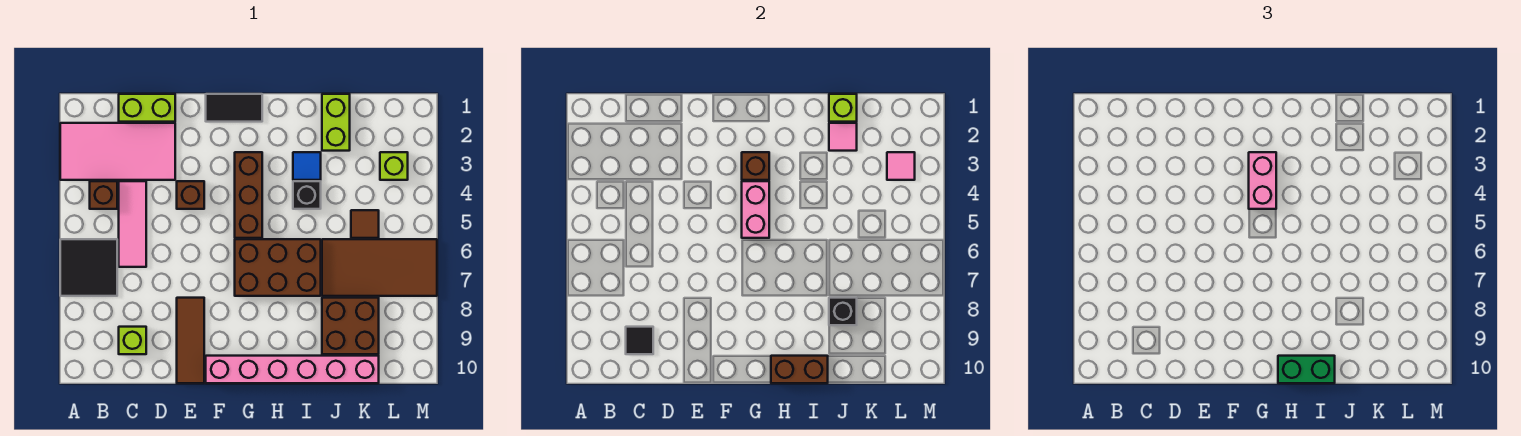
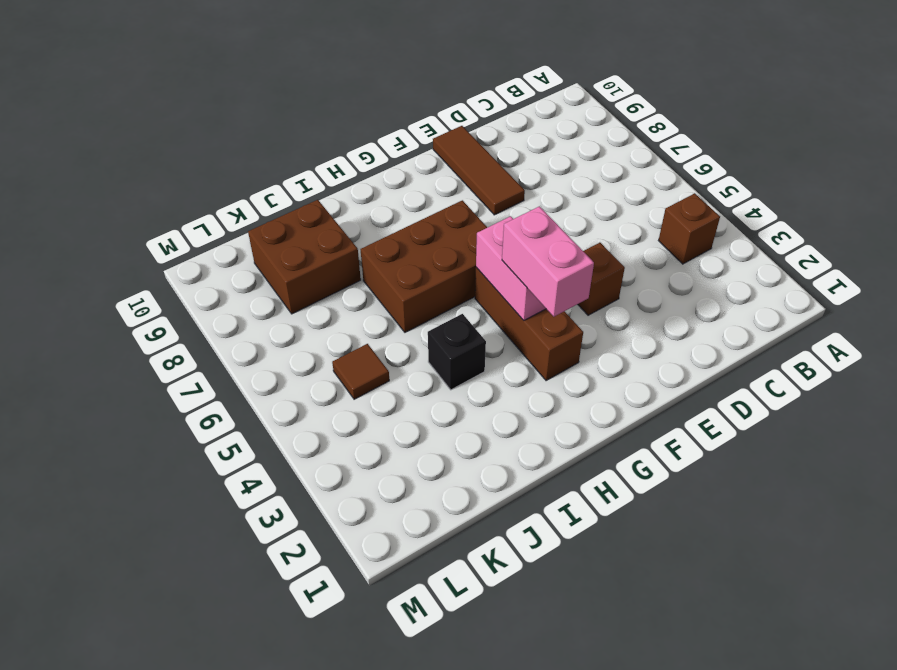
none -> pink tile A2:D3 level 1
none -> black tile A6:B7 level 1
none -> lime brick C1:D1 level 1

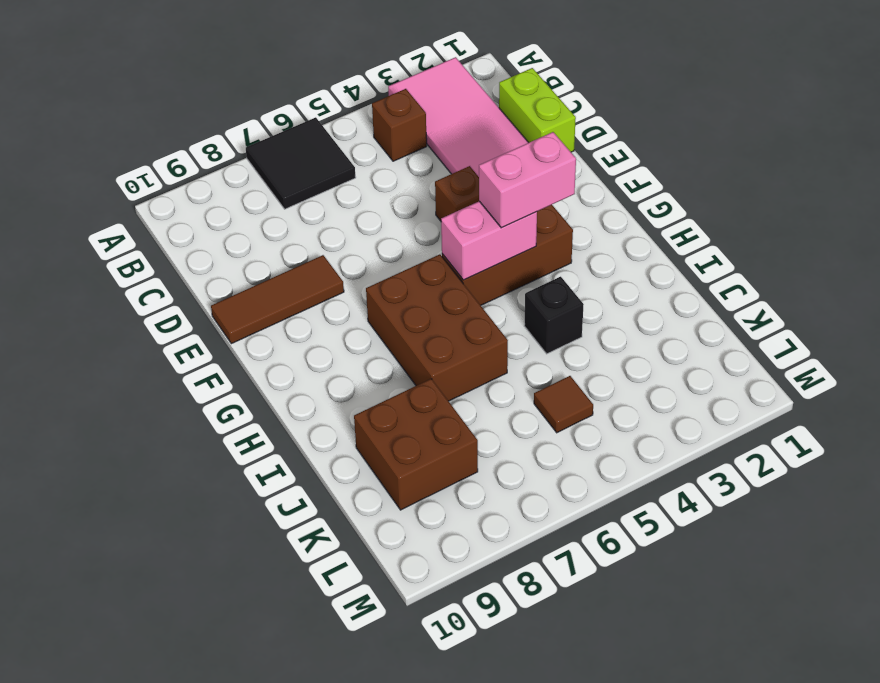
none -> pink tile C4:C6 level 1
none -> lime brick C9 level 1
none -> black tile F1:G1 level 1

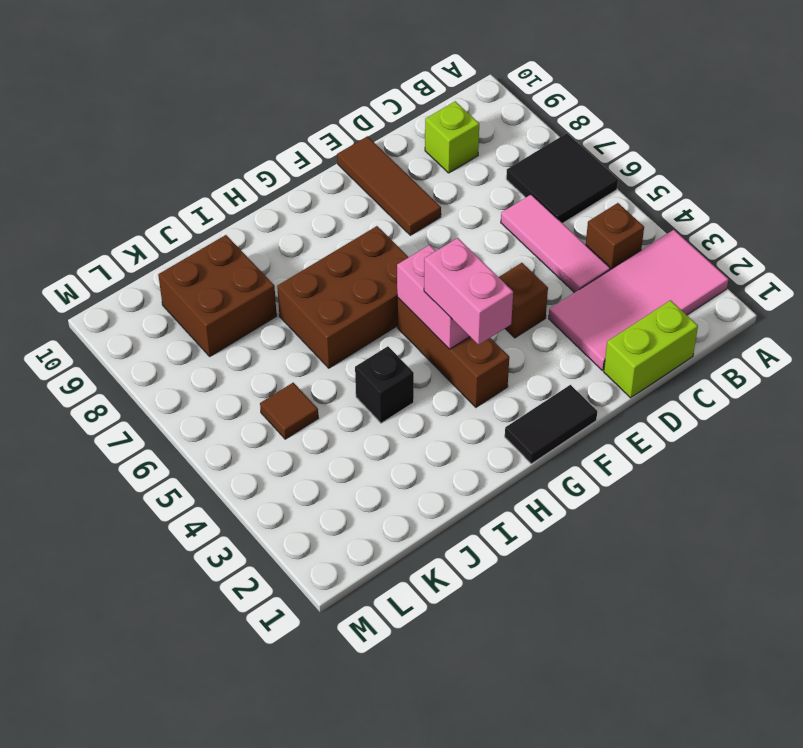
none -> pink brick F10:K10 level 1
none -> blue tile I3 level 1
none -> lime brick J1:J2 level 1

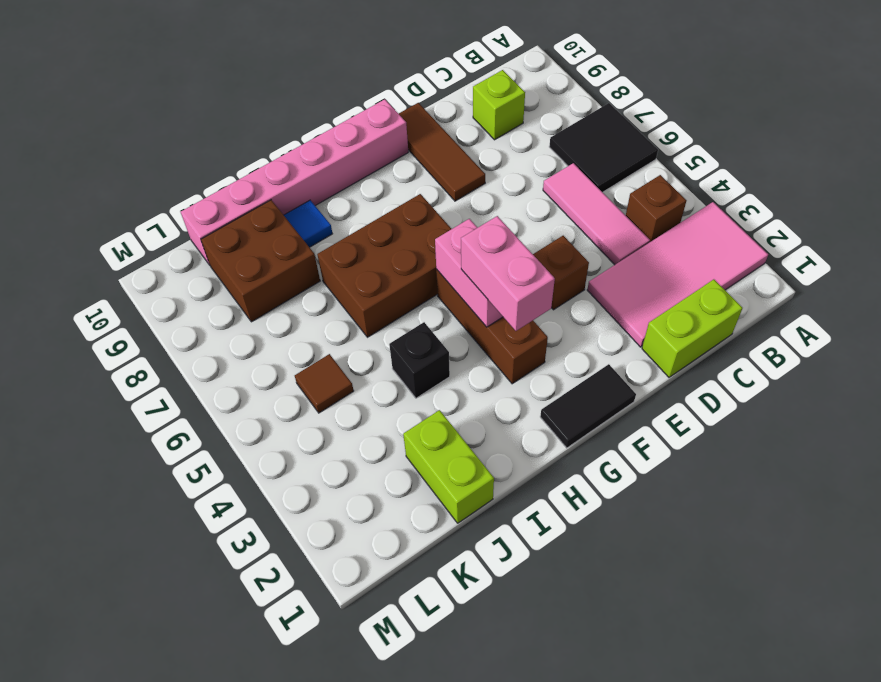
blue tile I9 level 1 -> blue tile I3 level 1
none -> brown tile J6:M7 level 1
none -> lime brick L3 level 1
none -> black tile C9 level 2

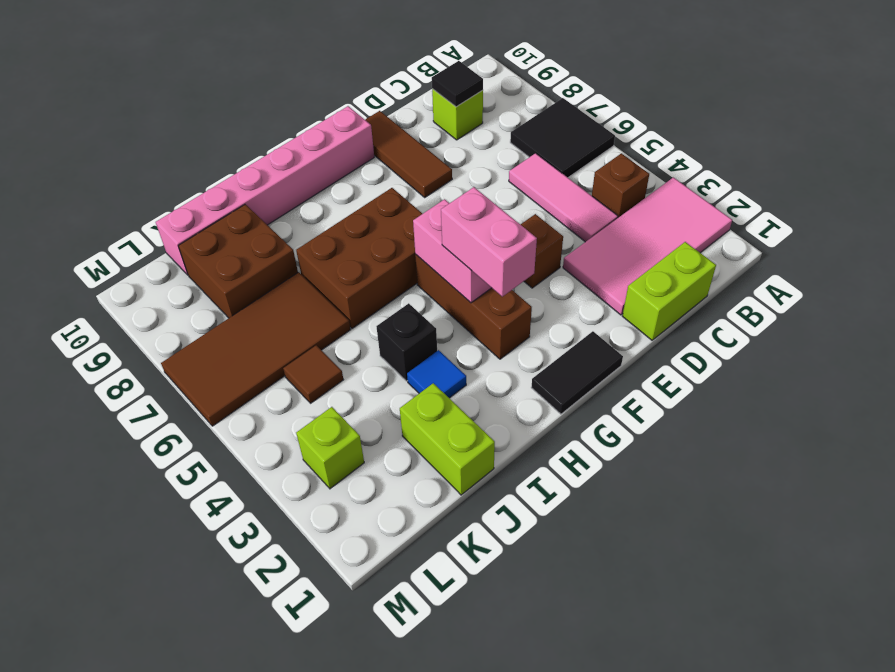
none -> brown brick G3 level 2
none -> brown brick H10:I10 level 2
none -> lime brick J1 level 2

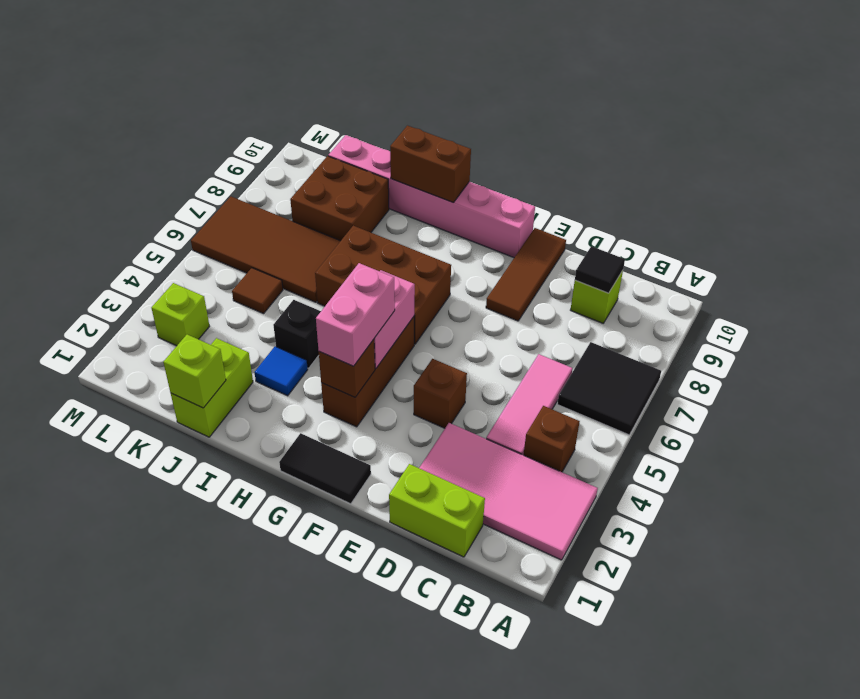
none -> pink tile J2 level 2
none -> black brick J8 level 2
none -> pink tile L3 level 2

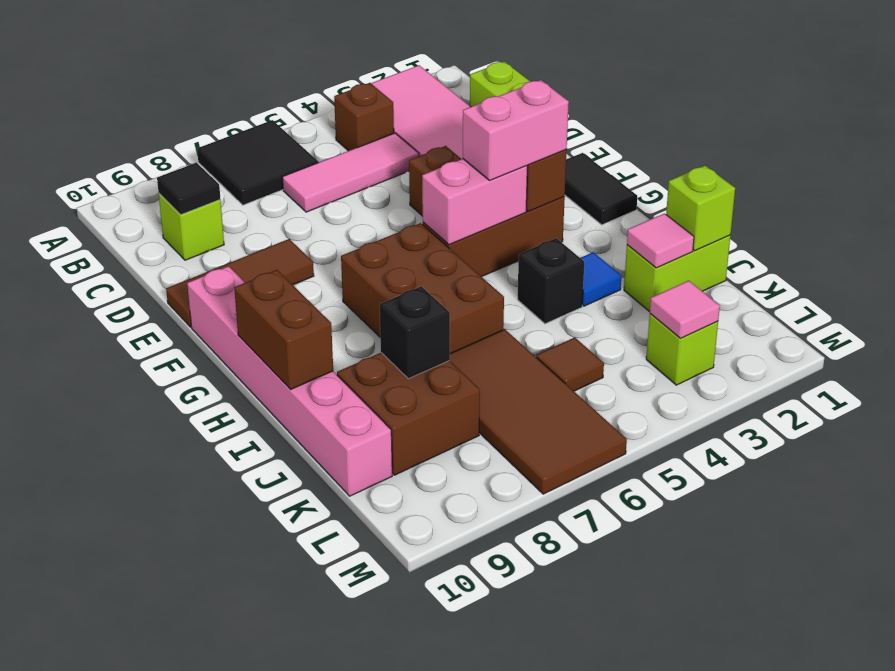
none -> green brick H10:I10 level 3

